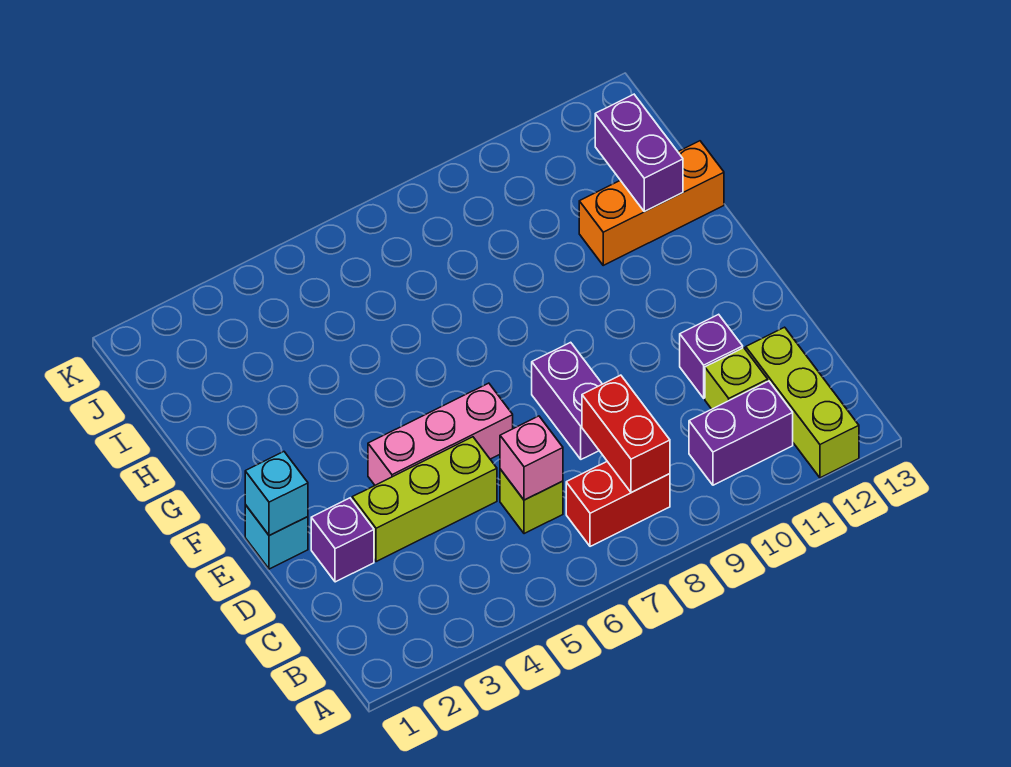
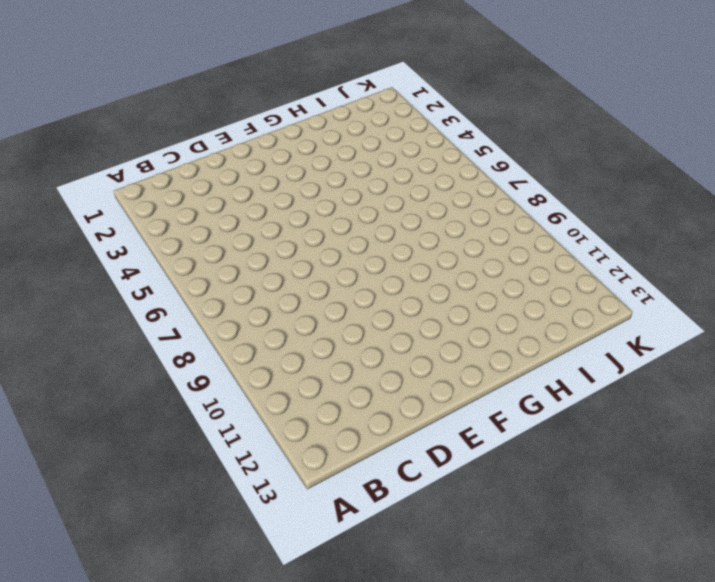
none -> lime brick A12:C12 level 1
none -> red brick B7:B8 level 1
none -> purple brick B10:B11 level 1

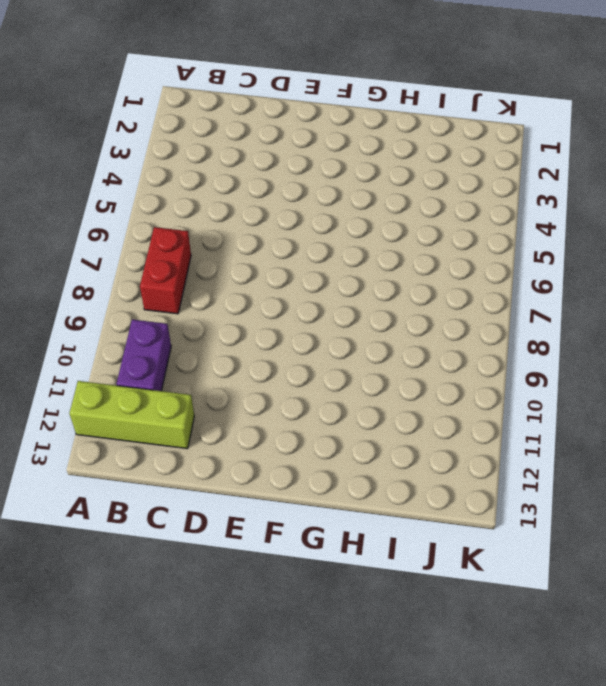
none -> lime brick C6 level 1
none -> lime brick C11 level 1
none -> purple brick D2 level 1

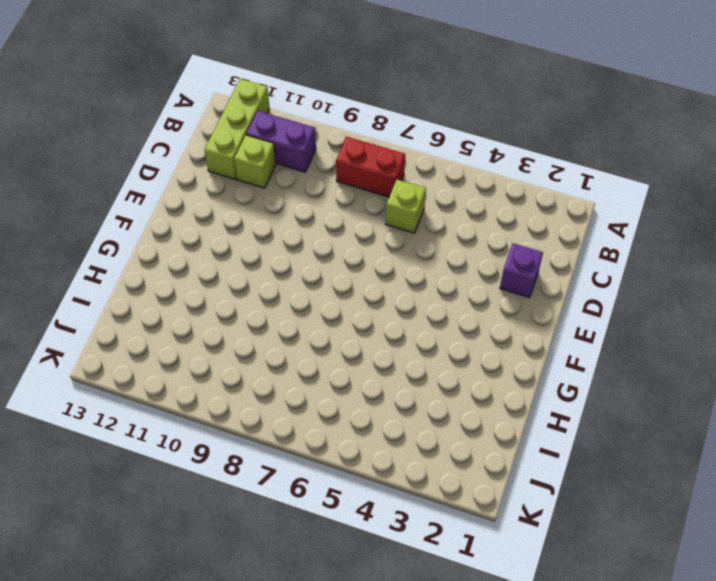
none -> lime brick D3:D5 level 1
none -> purple brick D8:E8 level 1
none -> purple brick D11 level 1

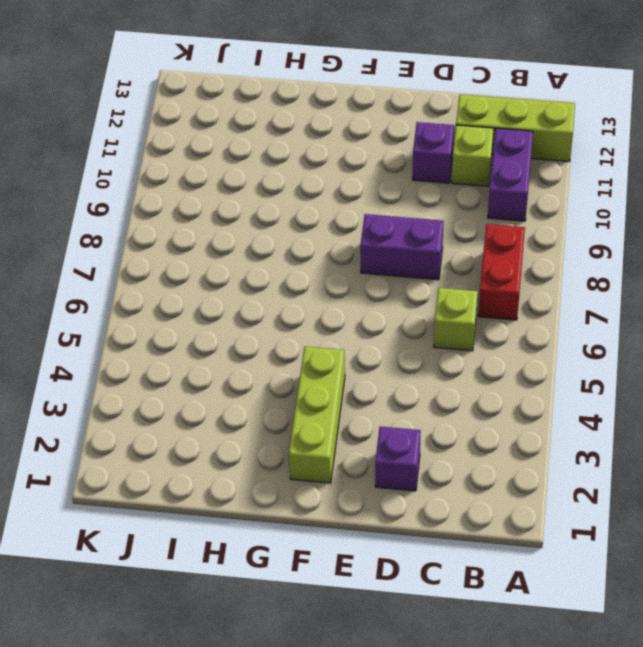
lime brick F2:F4 level 1 -> lime brick D3:D5 level 1
none -> cyan brick E1 level 1
none -> pink brick E4:E6 level 1
none -> orange brick H11:H13 level 1

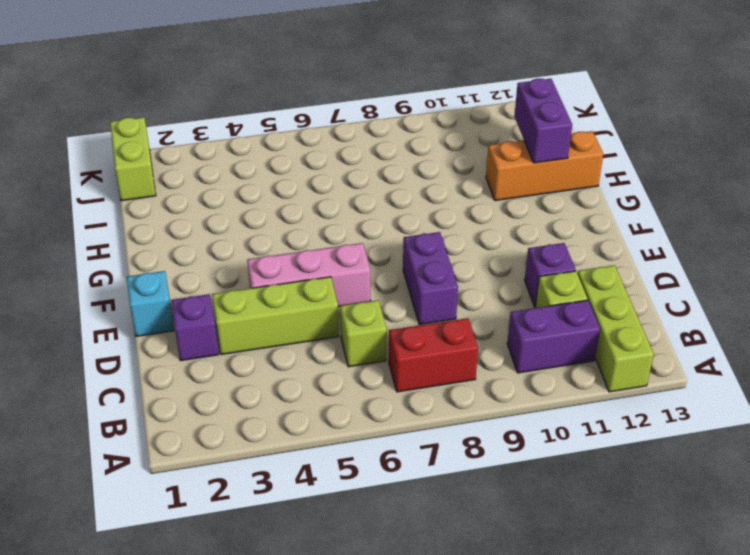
lime brick J1:K1 level 1 -> none
none -> red brick B8:C8 level 2
none -> pink brick C6 level 2
none -> cyan brick E1 level 2

